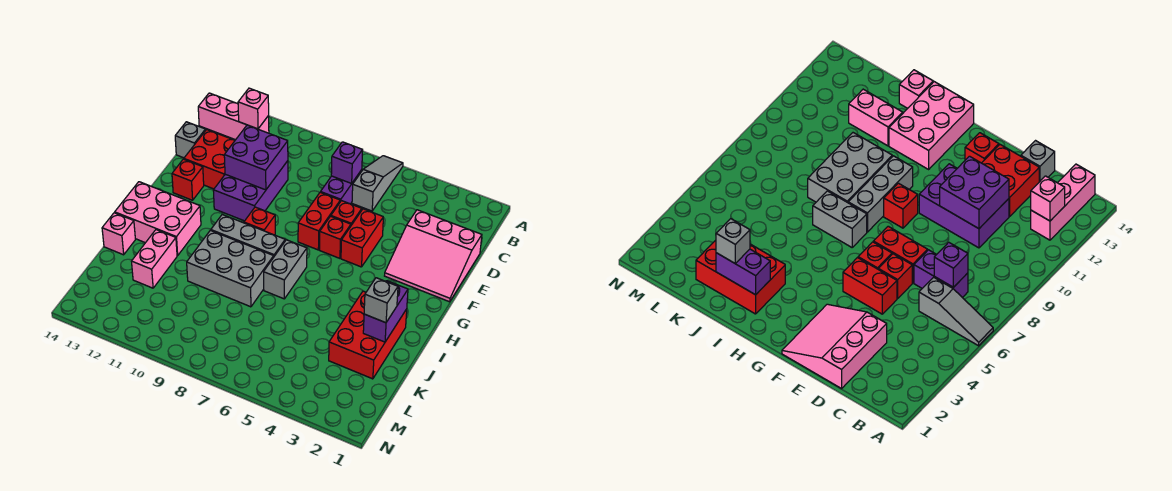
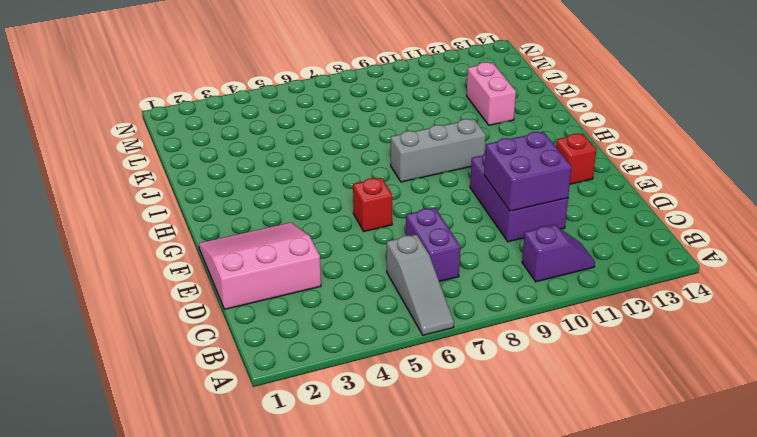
purple slope B10:B11 level 1 top 10 -> none
none -> pink brick B12:B14 level 1
none -> red brick D12:E13 level 1
none -> grey brick D14 level 1

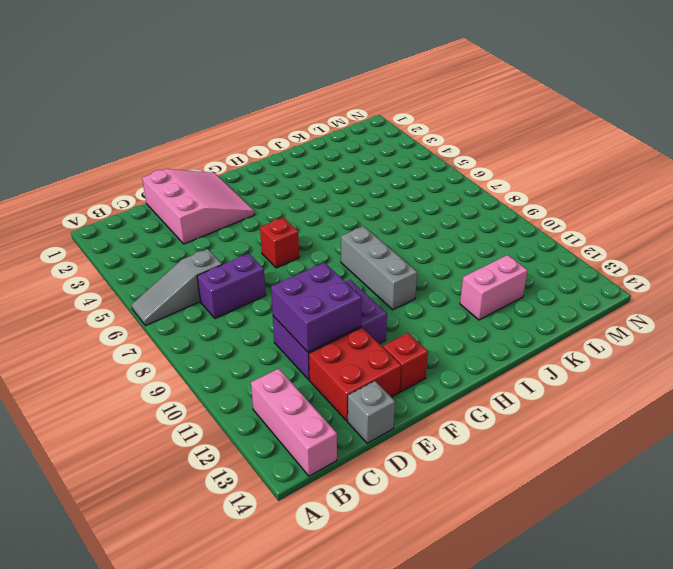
none -> red brick E5:F5 level 1
none -> red brick E6 level 1
none -> red brick E7:F7 level 1

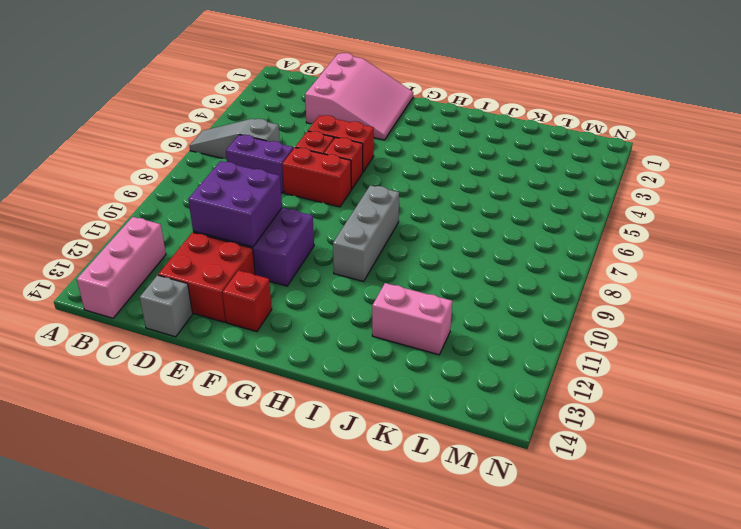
none -> red brick G9 level 1
none -> grey brick H7:I7 level 1
none -> pink brick H12:I14 level 1

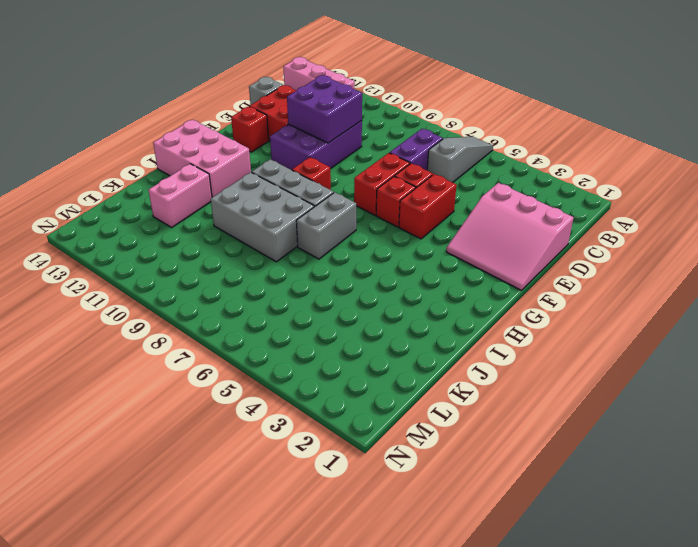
none -> red brick I2:K3 level 1
none -> pink brick J14 level 1
none -> pink brick B12 level 2

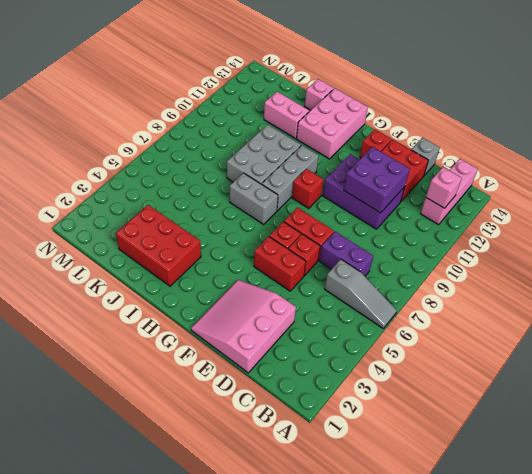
none -> purple brick C7 level 2
none -> purple brick I2:J2 level 2
none -> grey brick J2 level 3

